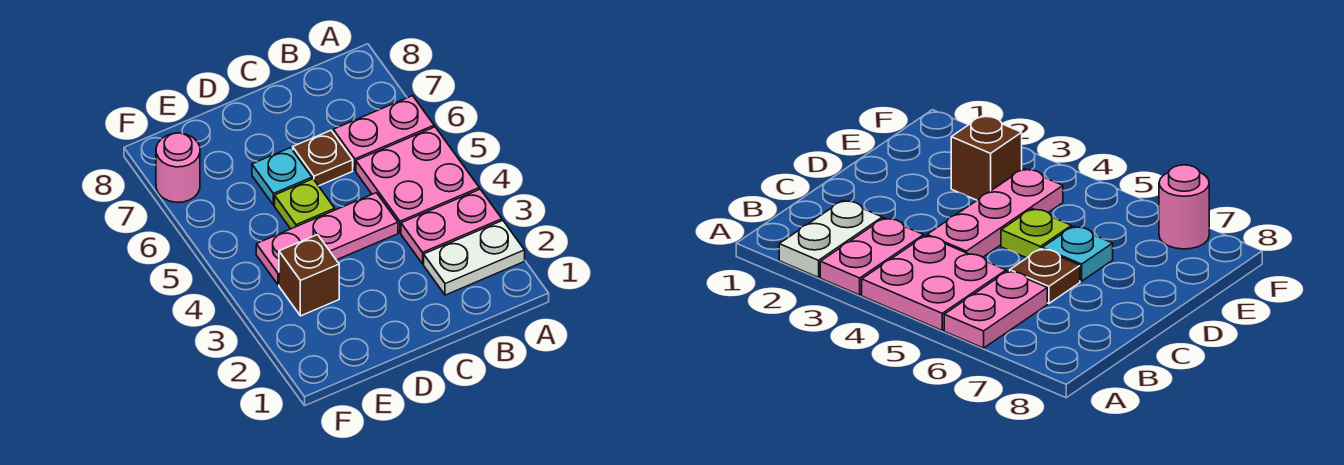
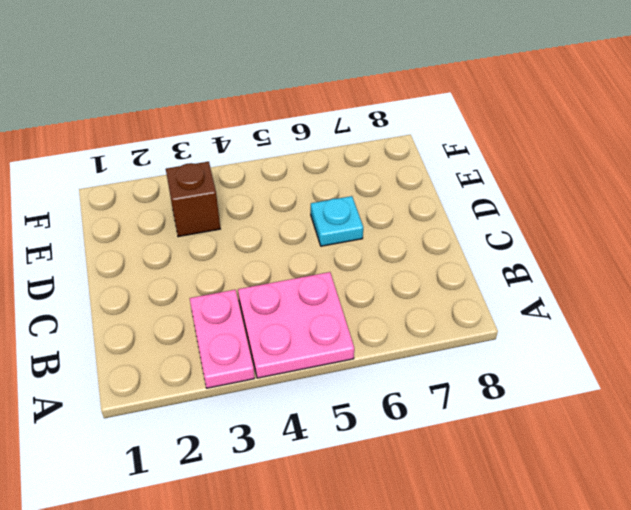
none -> white plate A2:B2 level 1
none -> pink plate A6:B6 level 1

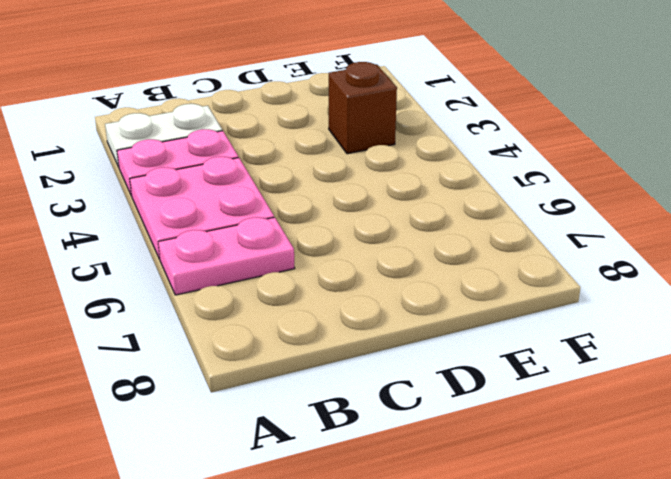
none -> pink plate C4:E4 level 1
none -> brown plate C6 level 1

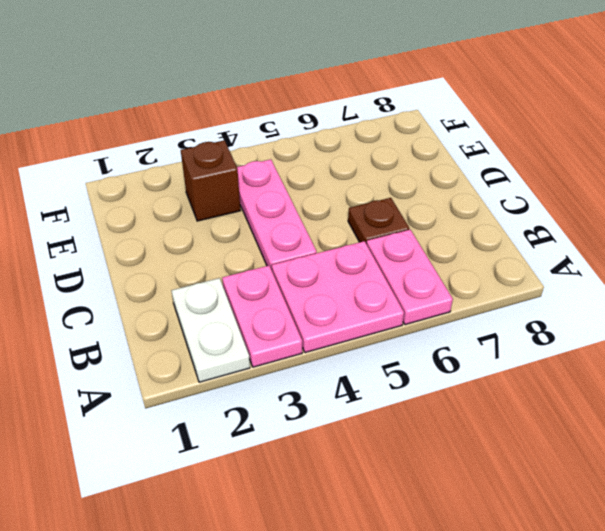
none -> lime plate D5 level 1
none -> cyan plate D6 level 1

